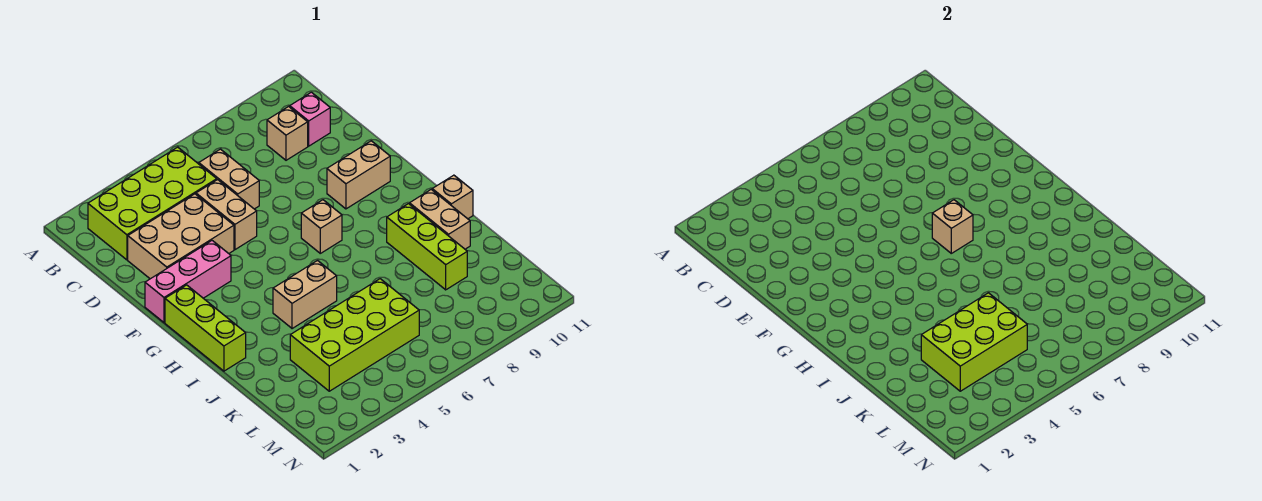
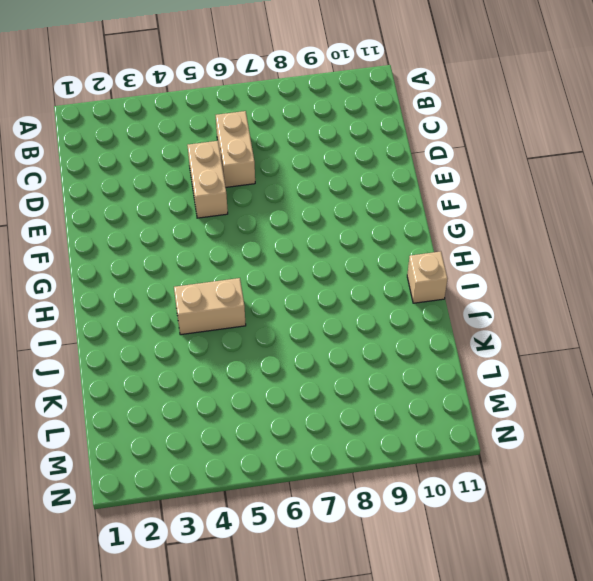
none -> lime brick B2:C5 level 1
none -> tan brick C9 level 1
none -> pink brick C10 level 1

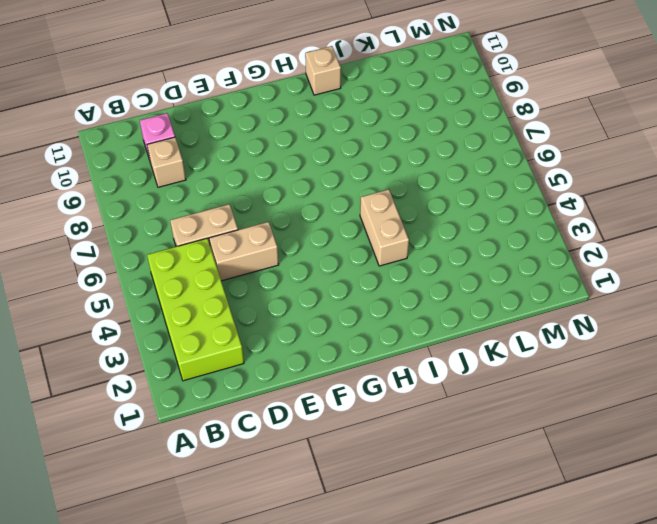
none -> tan brick D2:E4 level 1
none -> pink brick F1:F3 level 1
none -> tan brick F9:F10 level 1

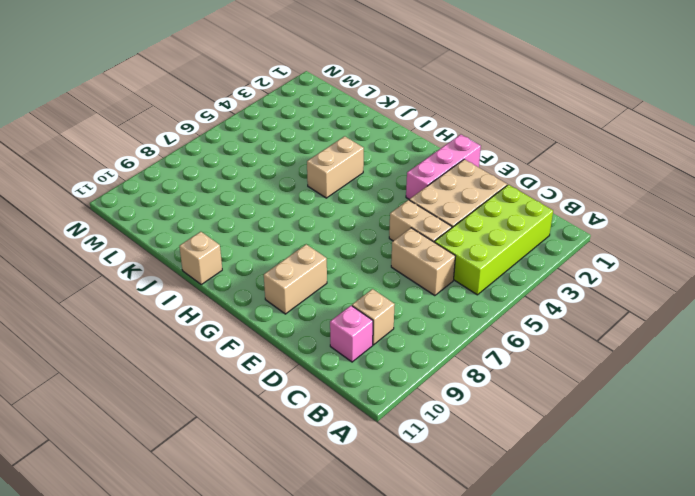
none -> lime brick G1:I1 level 1
none -> tan brick G7 level 1
none -> lime brick I9:K9 level 1

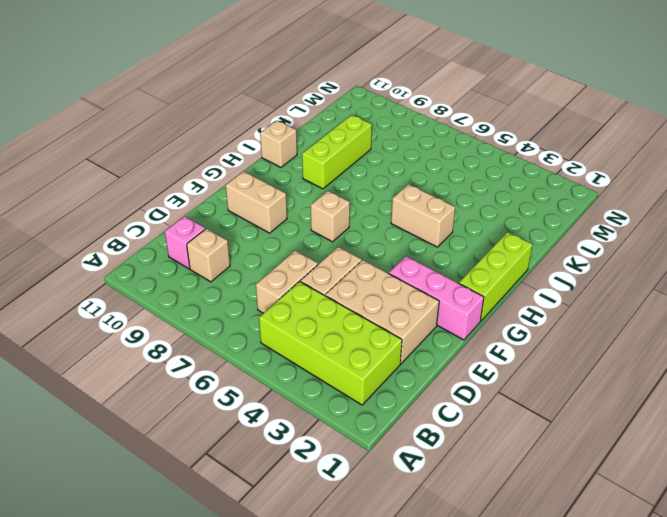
none -> tan brick I10:J10 level 1
none -> lime brick K3:L6 level 1
none -> tan brick G7 level 2

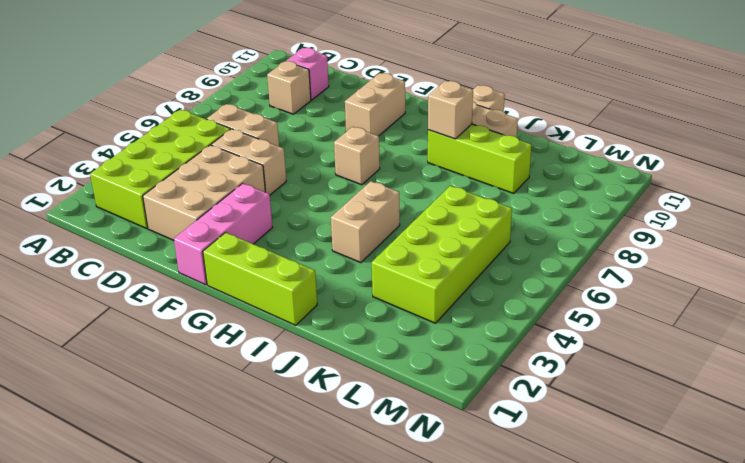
tan brick I9 level 2 -> tan brick G7 level 2
none -> lime brick K3:L5 level 2

